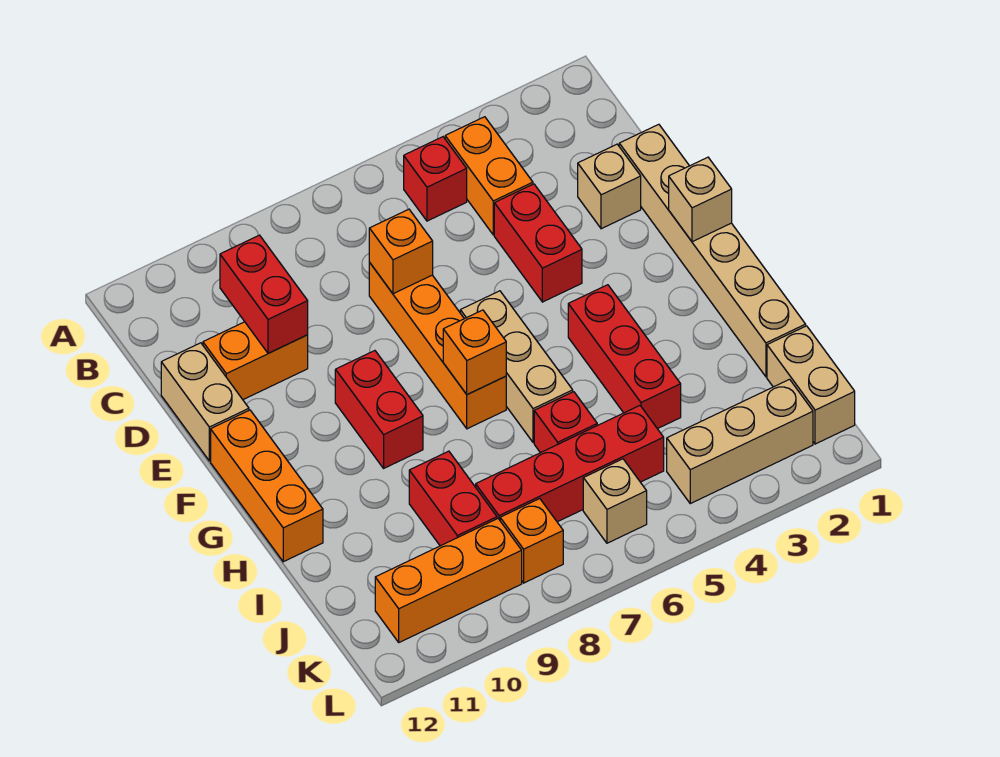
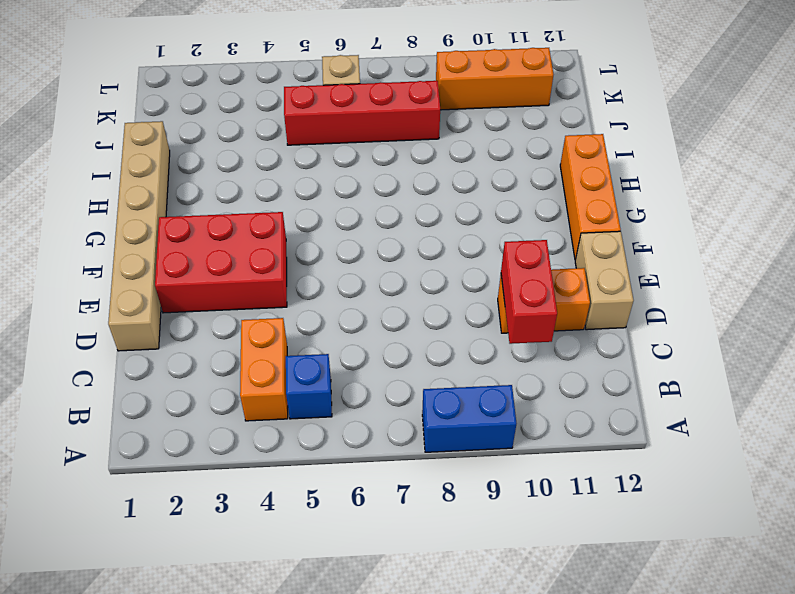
blue brick A8:A9 level 1 -> none
blue brick B5 level 1 -> red brick B5 level 1
red brick E2:F4 level 1 -> red brick D4:E4 level 1
none -> tan brick D2 level 1
none -> orange brick D7:G7 level 1
none -> tan brick F6:H6 level 1

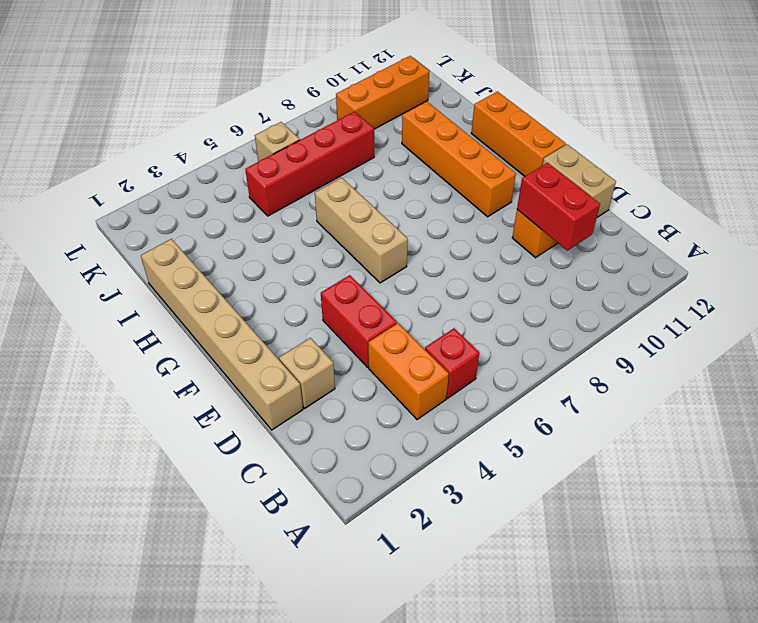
orange brick F10:I10 level 1 -> orange brick D7:G7 level 1
none -> red brick F9:G9 level 1
none -> red brick G4:I4 level 1
none -> red brick I6 level 1

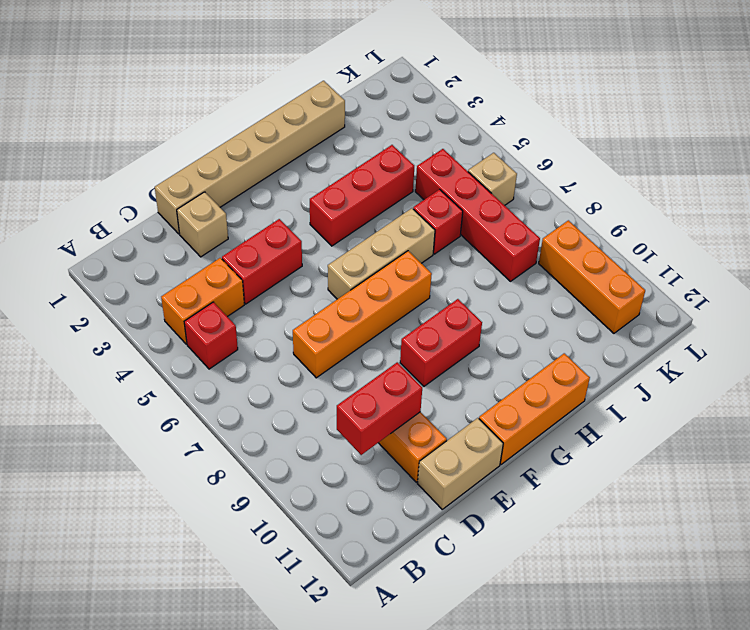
none -> red brick I9:J9 level 1
none -> tan brick J1:K1 level 1
none -> tan brick K2:K4 level 1

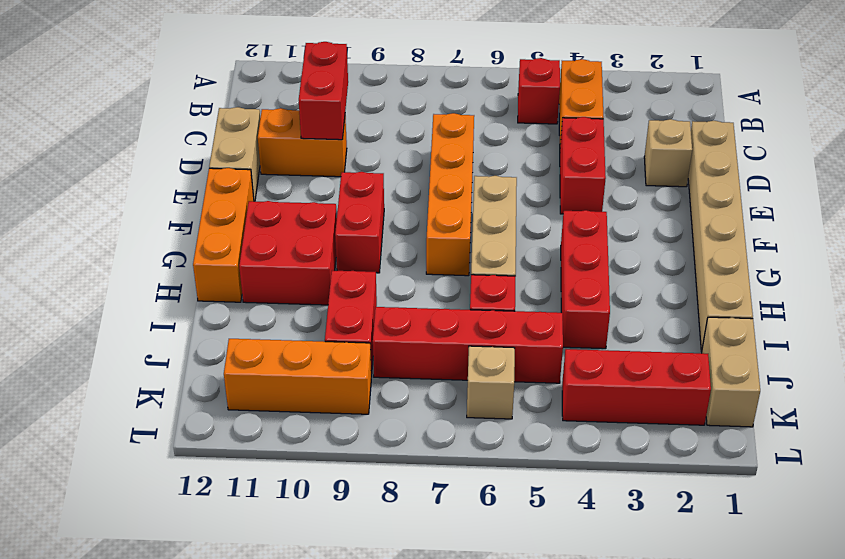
red brick G10:H11 level 1 -> none
red brick K2:K4 level 1 -> tan brick K2:K4 level 1
none -> orange brick K8 level 1
none -> orange brick D7 level 2
none -> tan brick F1 level 2

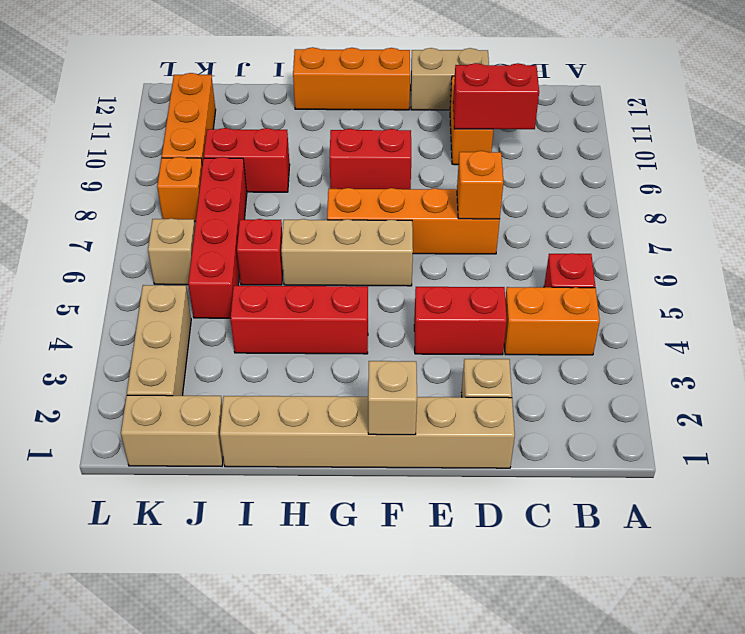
none -> orange brick G7 level 2

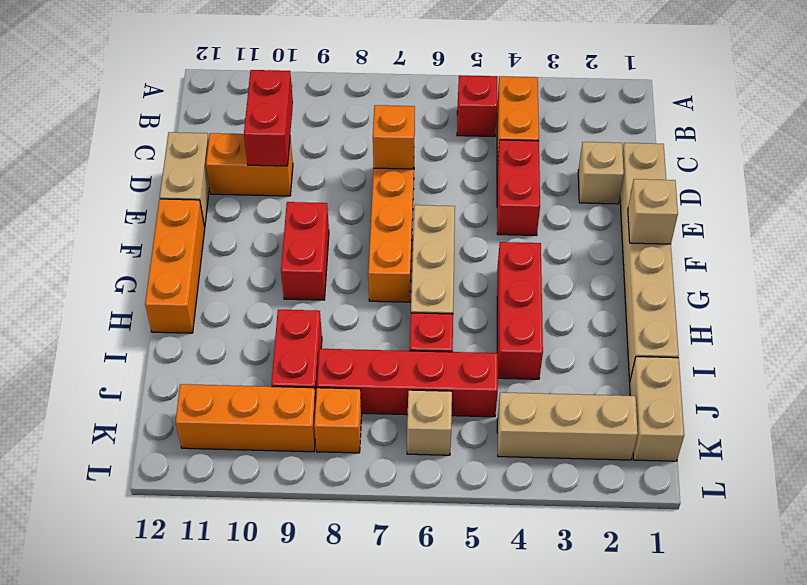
none -> orange brick G7 level 2

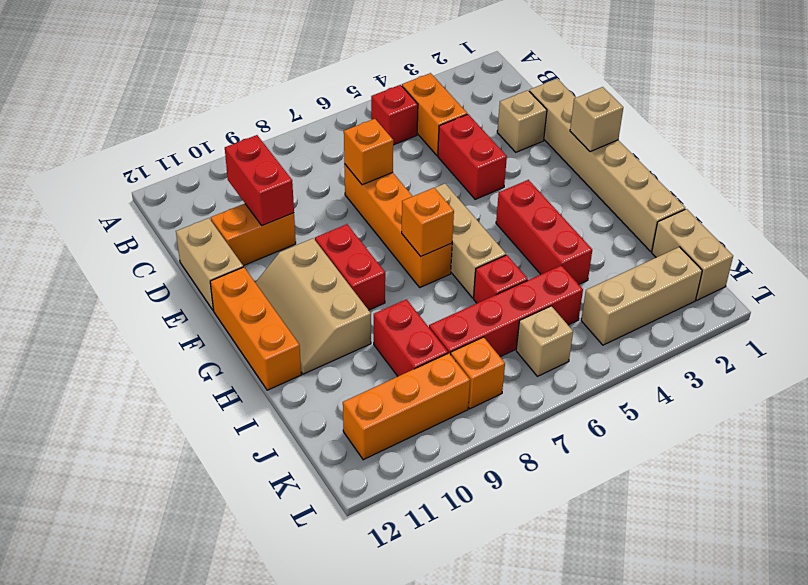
tan slope F10:H11 level 1 top 10 -> none

